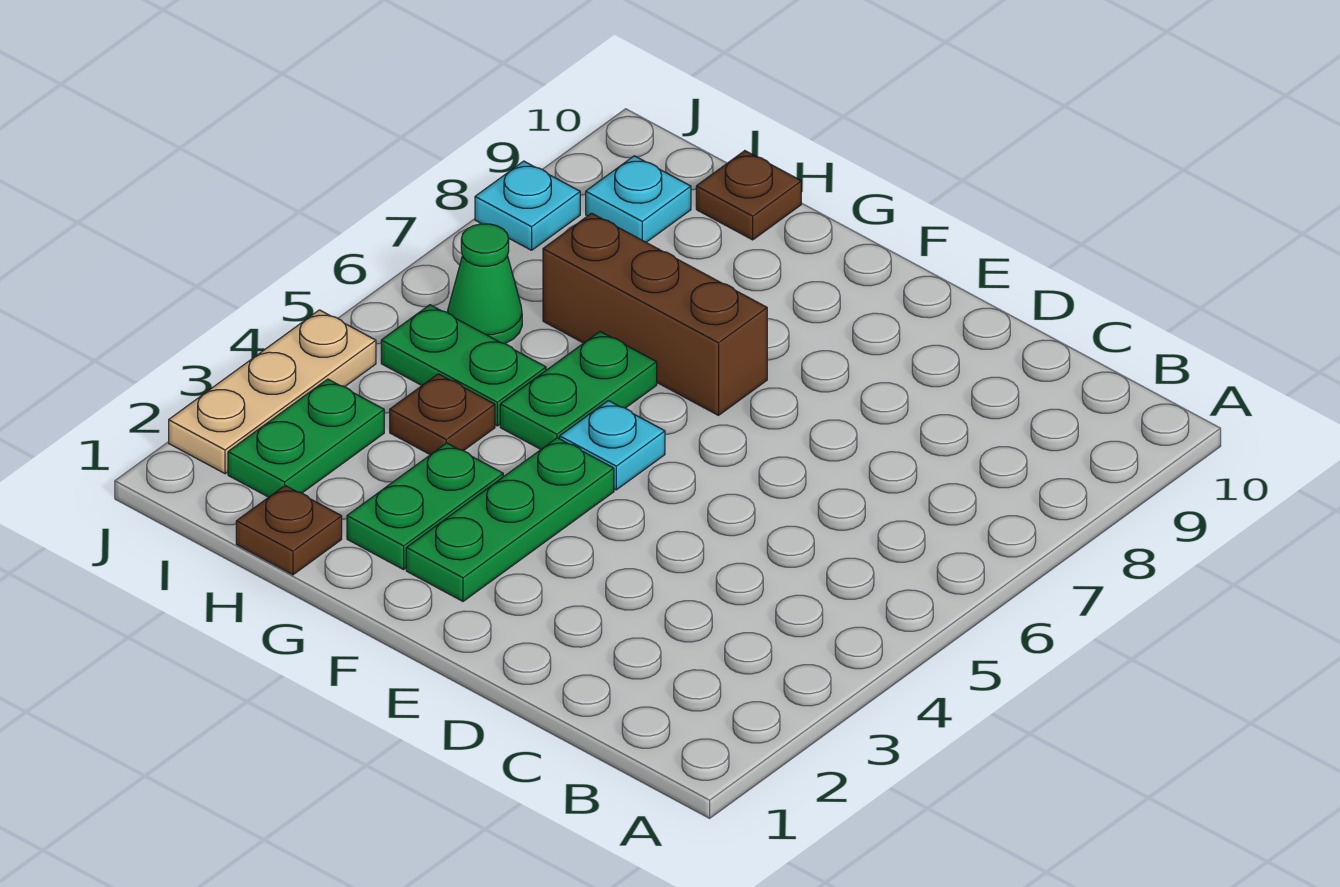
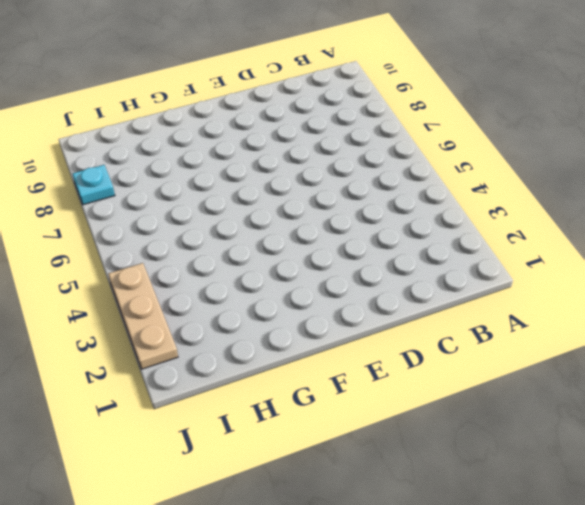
none -> green plate F2:F4 level 1
none -> cyan plate F5 level 1
none -> brown brick F7:H7 level 1

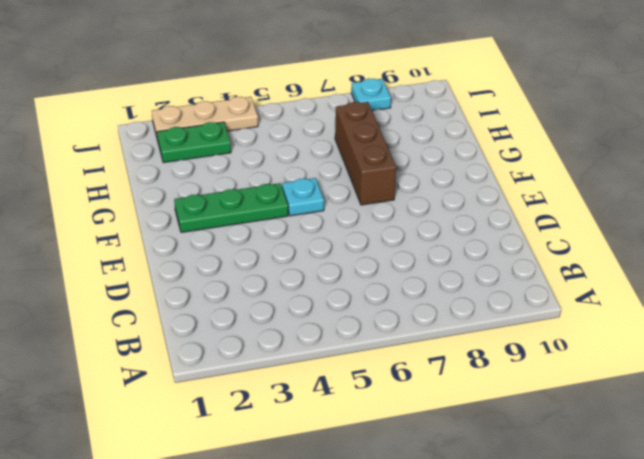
none -> green plate G2:G3 level 1
none -> green plate G5:G6 level 1
none -> brown plate H1 level 1

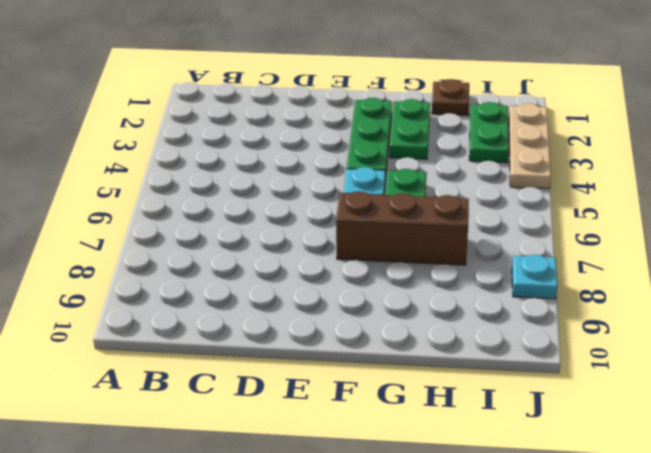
none -> brown plate H4 level 1
none -> green plate H5:I5 level 1
none -> brown plate H10 level 1

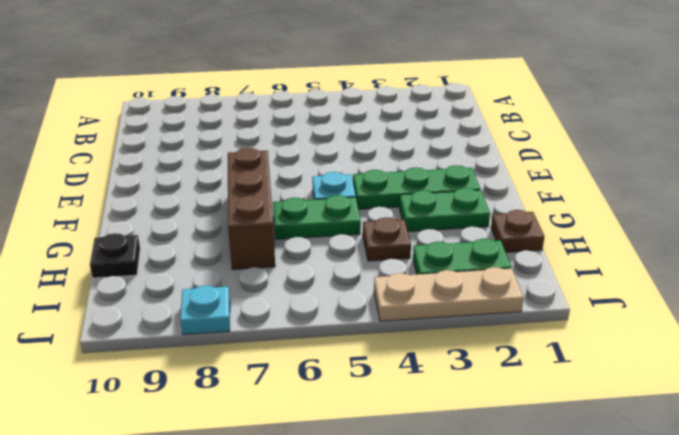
black plate H10 level 1 -> brown plate H10 level 1
none -> green plate H5:I5 level 1
none -> green cone I6 level 1
none -> cyan plate I9 level 1

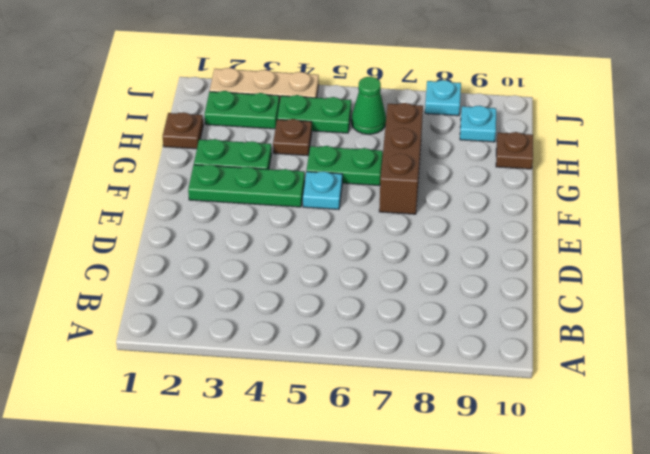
green plate I4:I5 level 1 -> green plate H5:I5 level 1

